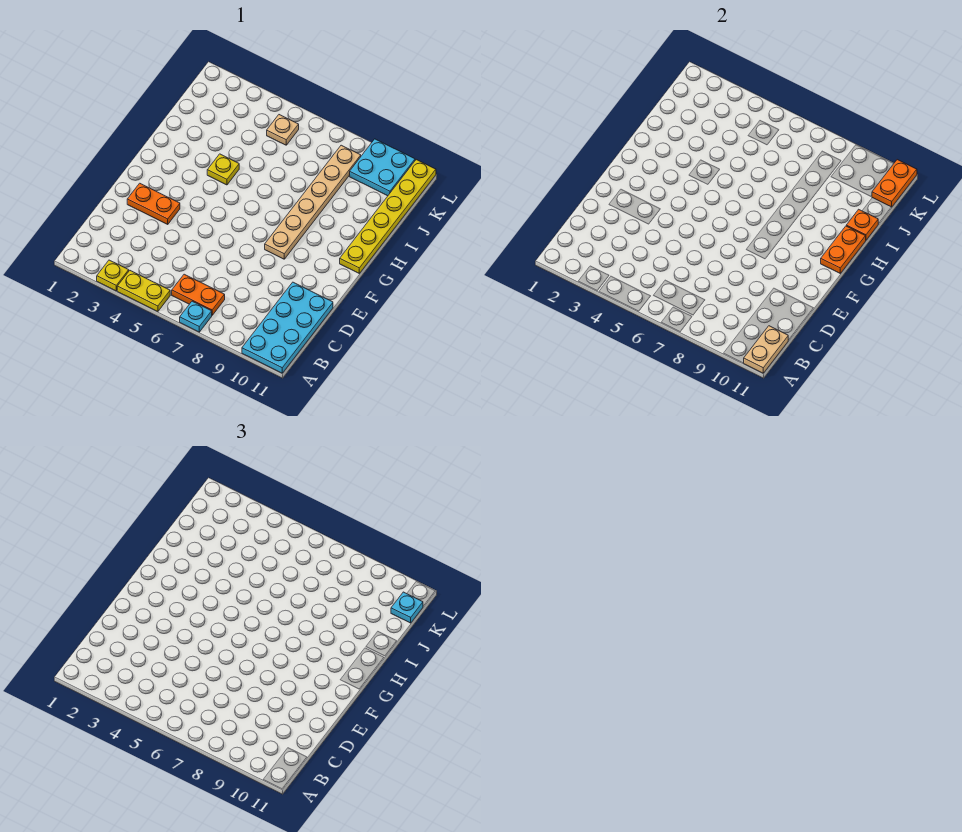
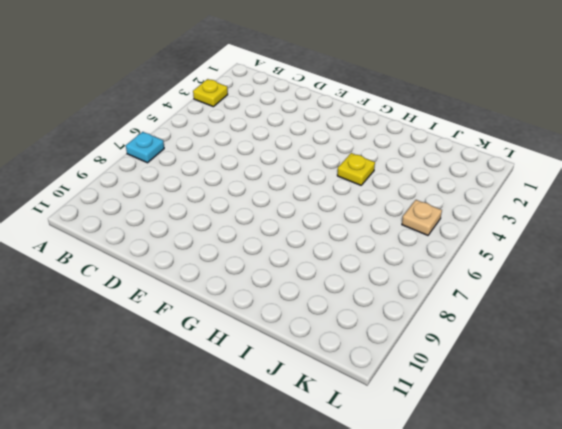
none -> yellow plate A4:A5 level 1
none -> cyan plate A10:D11 level 1
none -> orange plate B6:B7 level 1

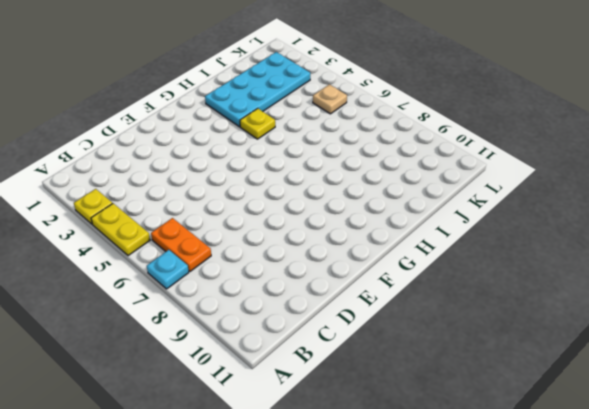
cyan plate H2:K3 level 1 -> cyan plate A10:D11 level 1
none -> orange plate E2:E3 level 1
none -> tan plate F8:K8 level 1
none -> yellow plate G11:L11 level 1

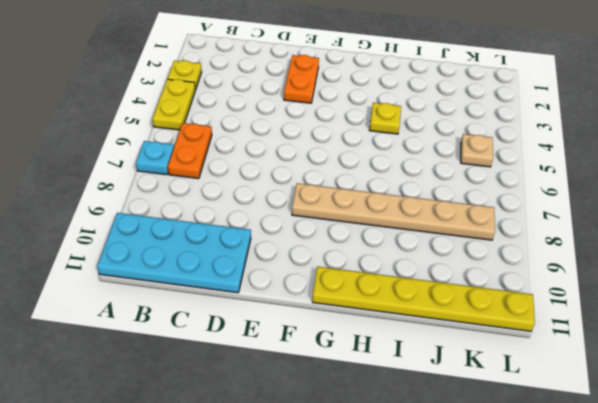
none -> cyan plate K9:L10 level 1
none -> tan plate A11:B11 level 2
none -> orange plate G11:H11 level 2

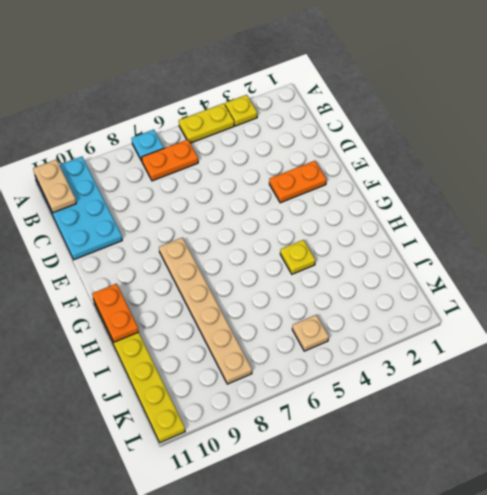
none -> cyan plate K9:L10 level 1
none -> orange plate I11 level 2
none -> orange plate K11:L11 level 2

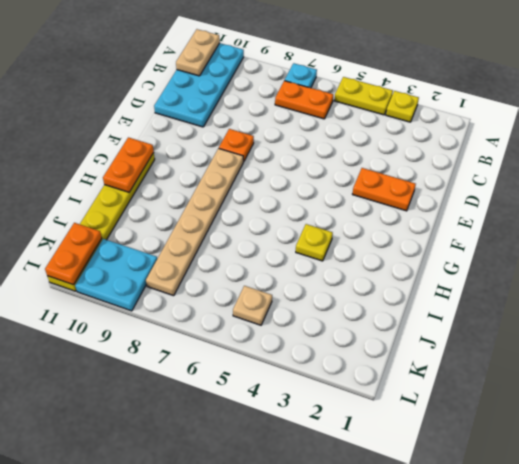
orange plate E8 level 1 -> orange plate I11 level 2
none -> cyan plate K11 level 3

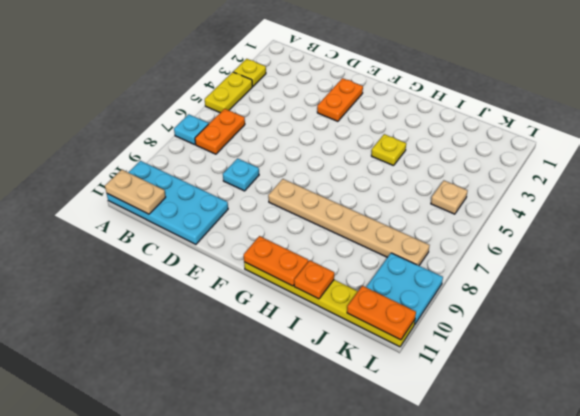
cyan plate D8 level 1 -> cyan plate K11 level 3

